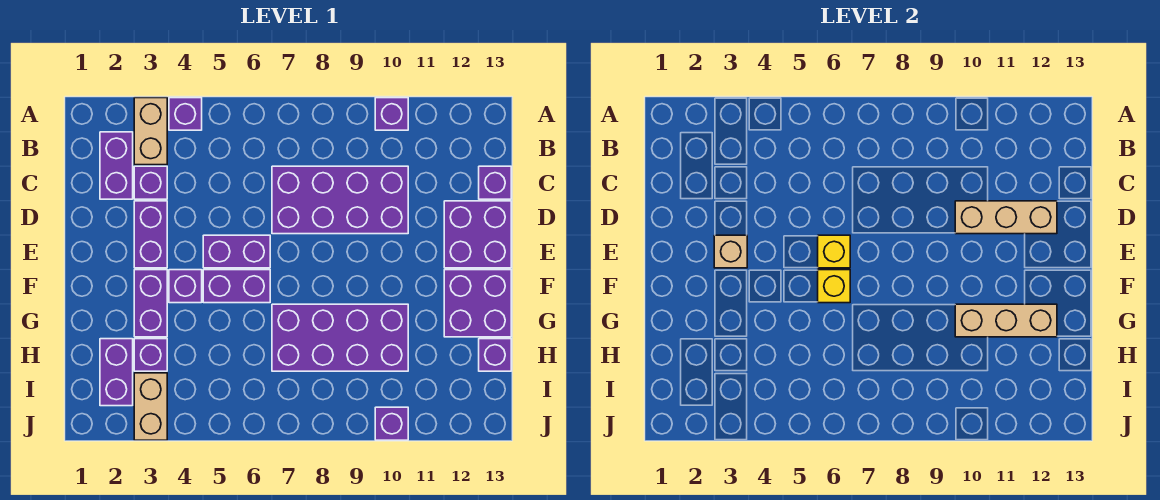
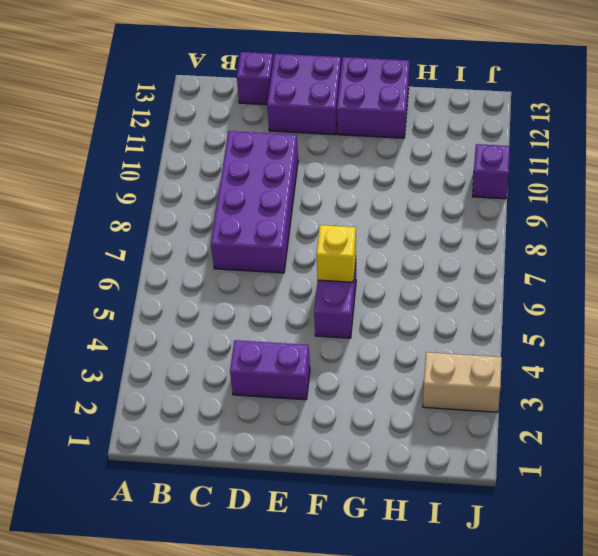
none -> tan brick A3:B3 level 1
none -> purple brick A4 level 1
none -> purple brick A10 level 1

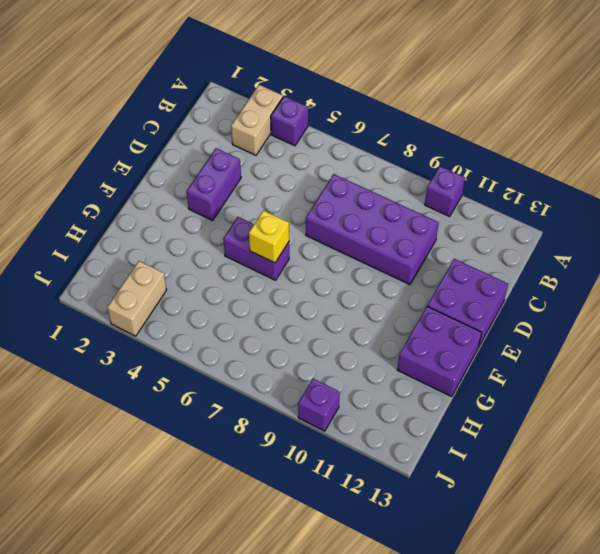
none -> purple brick B2:C2 level 1
none -> purple brick C3 level 1
none -> purple brick C13 level 1

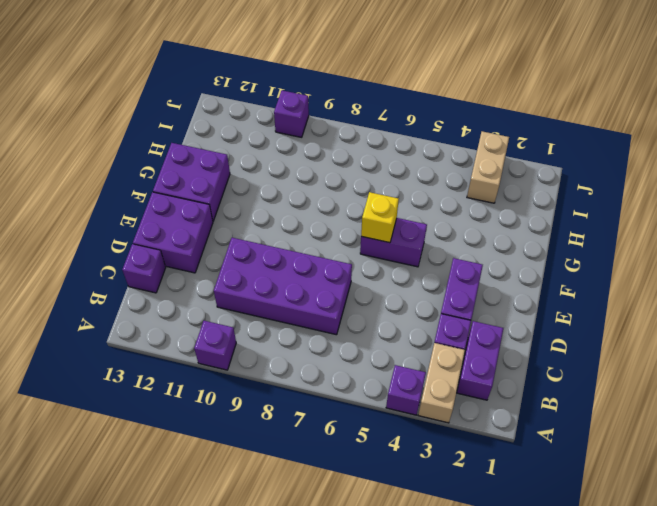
none -> purple brick E5:E6 level 1
none -> purple brick F3:G3 level 1
none -> purple brick F4 level 1

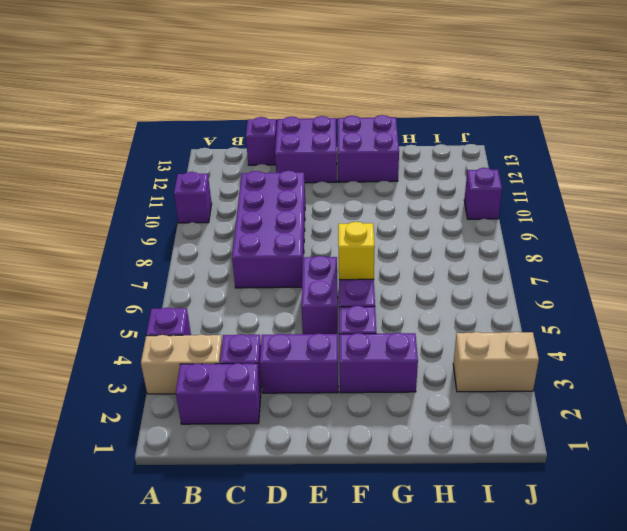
none -> purple brick G7:H10 level 1
none -> purple brick H2:I2 level 1
none -> purple brick H3 level 1

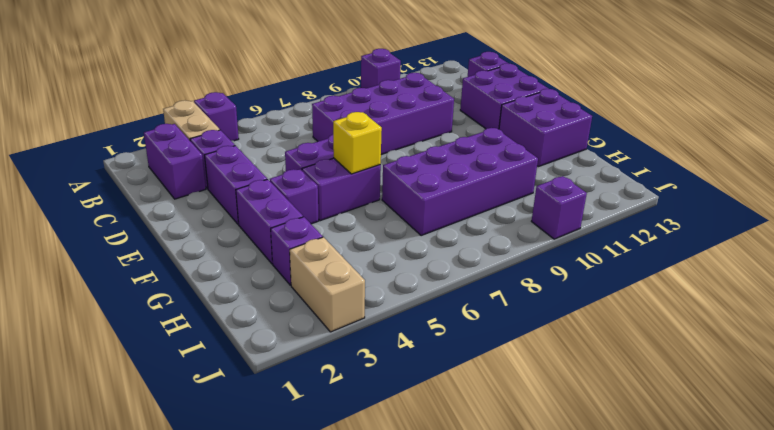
none -> purple brick H2:I2 level 1
none -> purple brick H13 level 1
none -> tan brick D10:D12 level 2

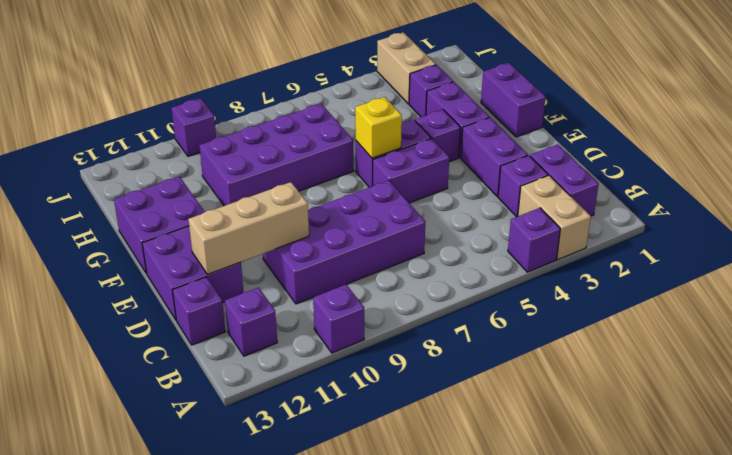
purple brick B12 level 1 -> purple brick H13 level 1
purple brick F1:G1 level 1 -> purple brick H2:I2 level 1
none -> tan brick E3 level 2
none -> yellow brick E6 level 2
none -> tan brick G10:G12 level 2

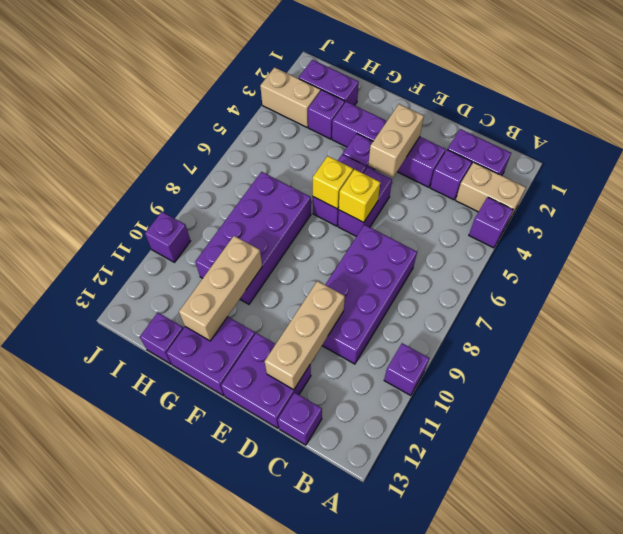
tan brick E3:E4 level 2 -> tan brick E3 level 2

